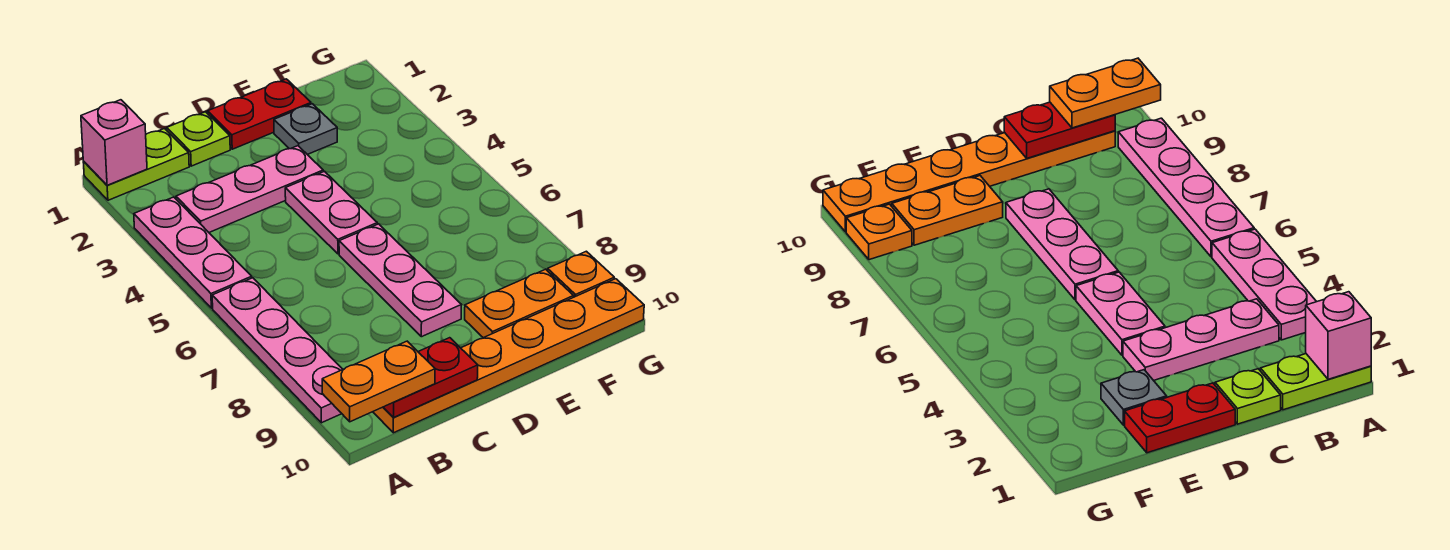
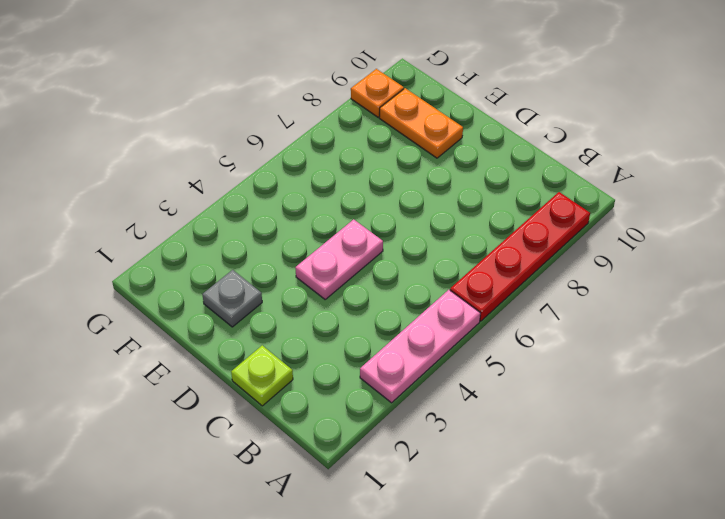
red plate A6:A9 level 1 -> pink plate A6:A9 level 1
none -> lime plate A1:B1 level 1
none -> pink plate B3:D3 level 1
none -> orange plate B10:G10 level 1

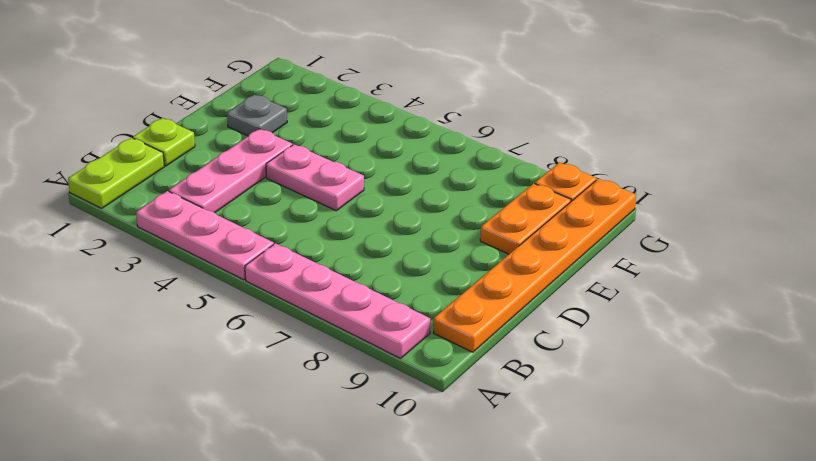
none -> red plate D1:E1 level 1
none -> pink plate D6:D8 level 1
none -> pink brick A1 level 2

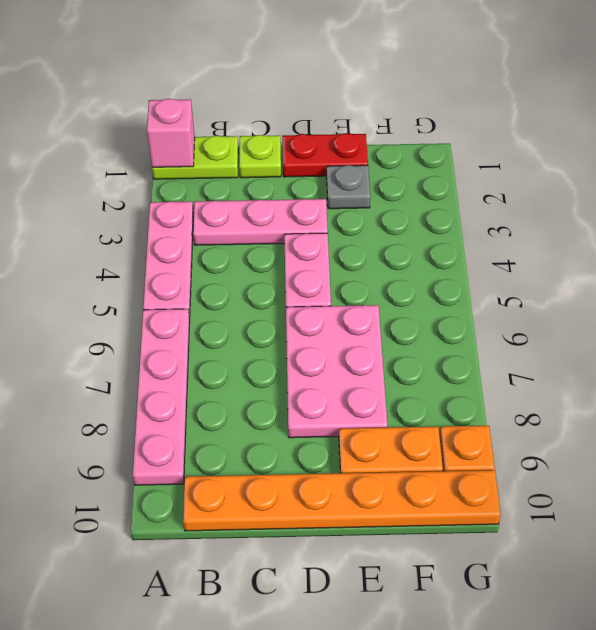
pink plate D6:E8 level 1 -> pink plate D6:D8 level 1
none -> red plate B10:C10 level 2
none -> orange plate A10:B10 level 3

